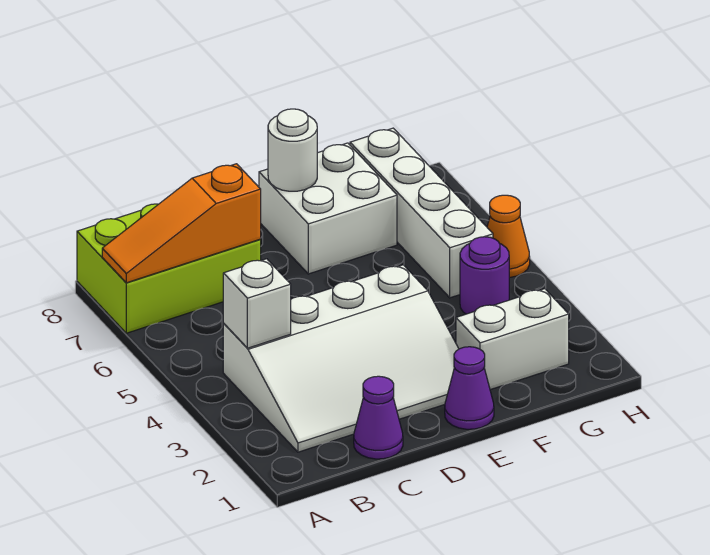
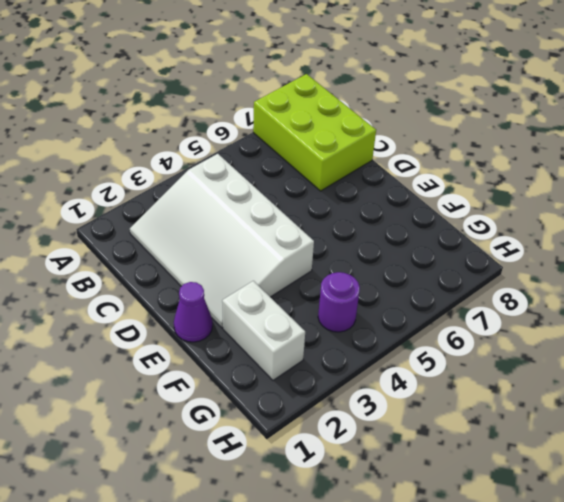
none -> purple cone C1 level 1
none -> white brick E7:F8 level 1
none -> white brick G5:G8 level 1

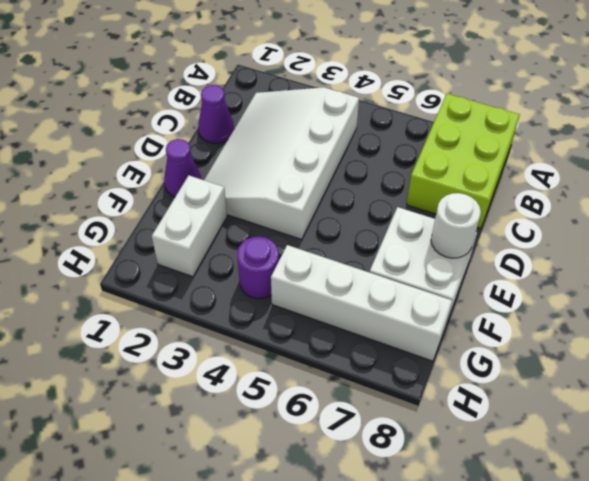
none -> orange cone H5 level 1
none -> orange slope A7:C7 level 2 top C
none -> white brick B4 level 2

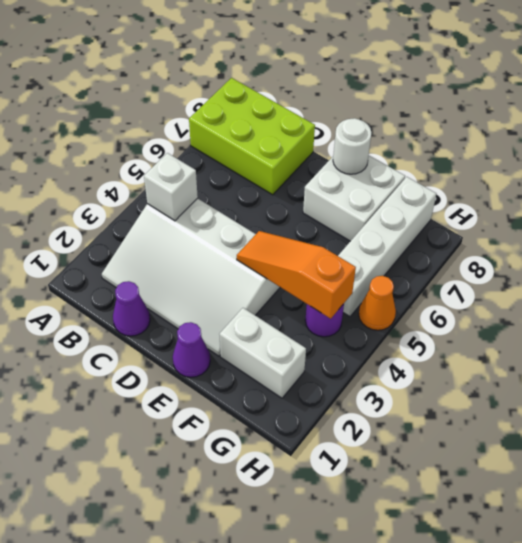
orange slope E4:G4 level 2 top G -> orange slope A7:C7 level 2 top C

